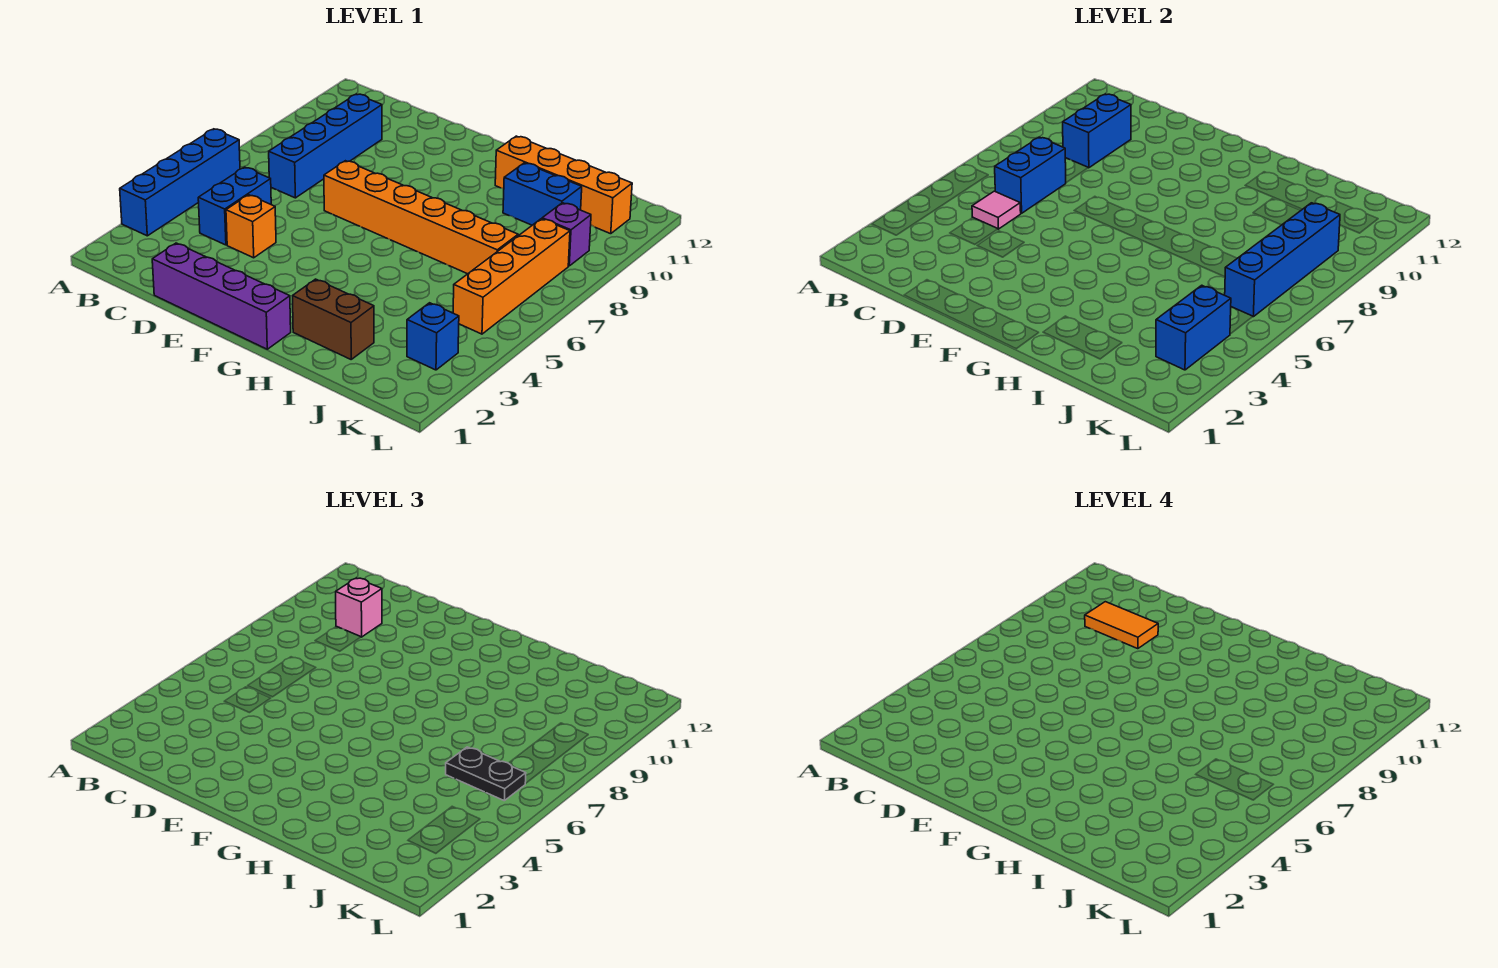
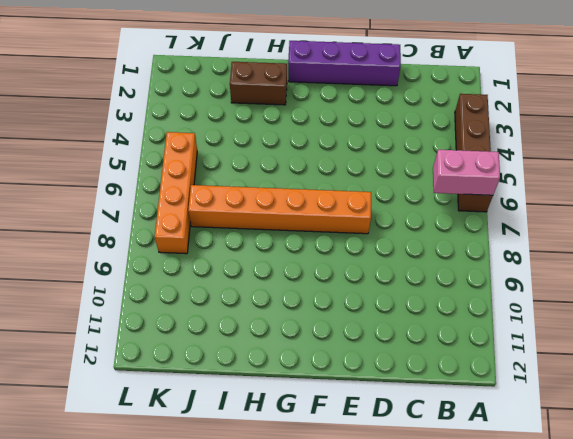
brown brick A3:A6 level 1 -> blue brick A3:A6 level 1
pink brick A6:B6 level 2 -> none
none -> blue brick C4:C5 level 1
none -> blue brick C7:C10 level 1
none -> orange brick D4 level 1

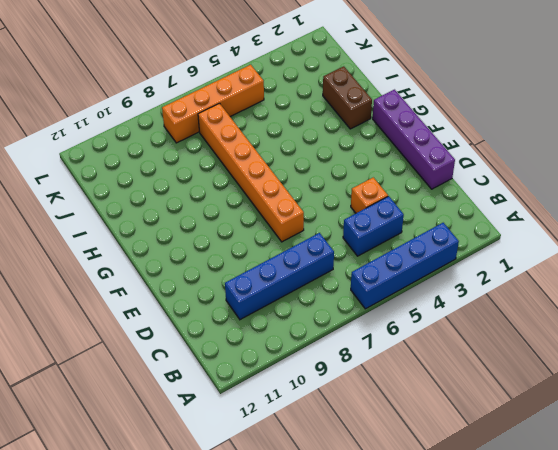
none -> orange brick H11:K11 level 1
none -> blue brick I10:J10 level 1
none -> blue brick K3 level 1

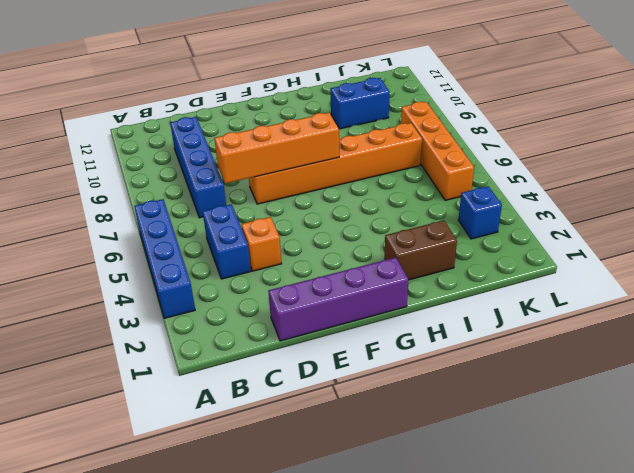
orange brick D7:G7 level 2 -> orange brick H11:K11 level 1
none -> purple brick K9 level 1
none -> pink tile C5 level 2
none -> blue brick C6:C7 level 2

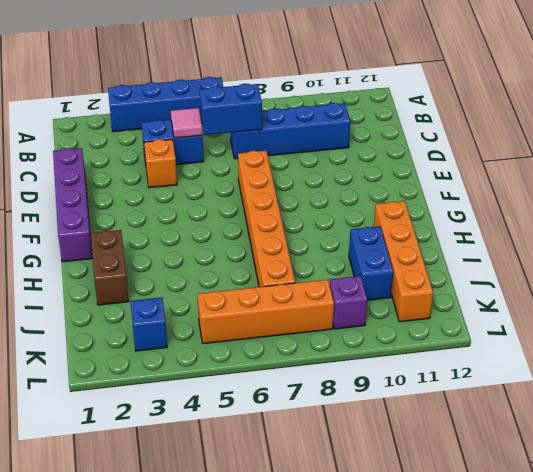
none -> blue brick C9:C10 level 2
none -> blue brick K3:K4 level 2
none -> blue brick K6:K9 level 2

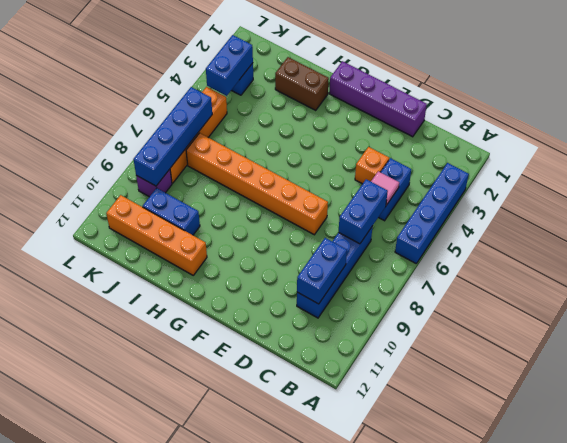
none -> pink brick C10 level 3
none -> black plate J6:K6 level 3
none -> orange tile C10:D10 level 4

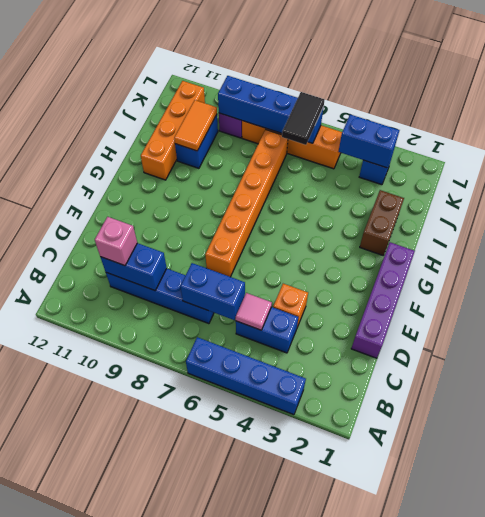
orange tile I10:J10 level 2 -> orange tile C10:D10 level 4
black tile J6:K6 level 3 -> black plate J6:K6 level 3

